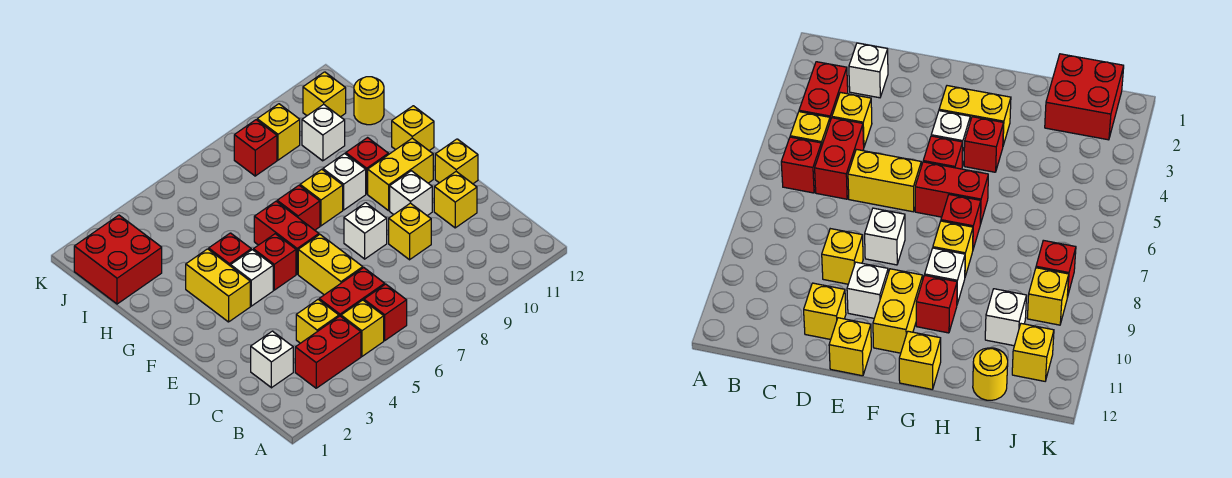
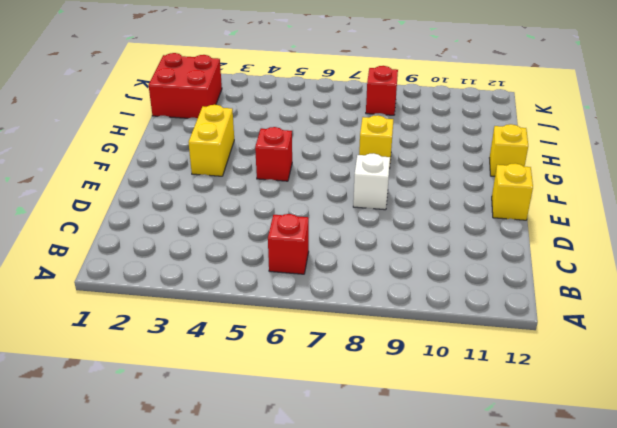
none -> red brick B3:B4 level 1
none -> yellow brick B5 level 1
none -> white brick C2 level 1

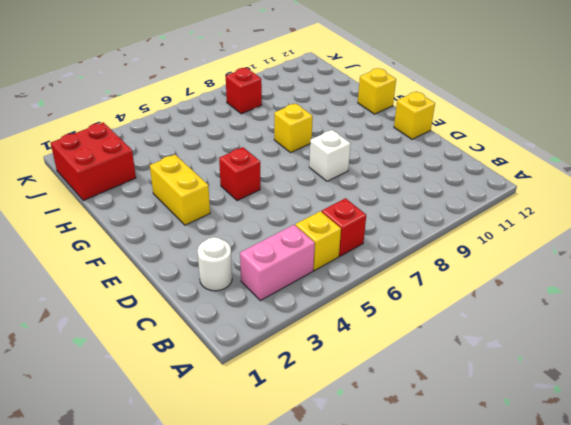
pink brick B3:B4 level 1 -> red brick B3:B4 level 1
white round brick C2 level 1 -> white brick C2 level 1
none -> yellow brick C4 level 1
none -> red brick C5:C6 level 1
none -> yellow brick D6:E6 level 1

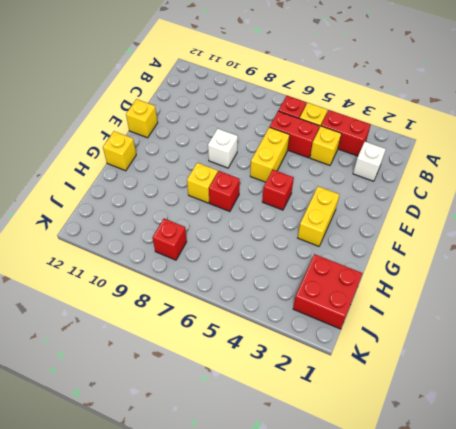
none -> yellow brick D9 level 1
none -> yellow brick D11 level 1
none -> white brick E10 level 1

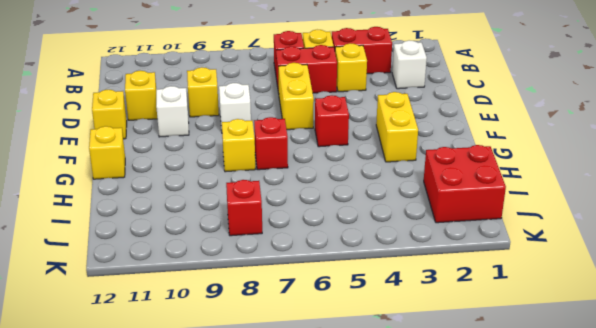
none -> white brick F4 level 1
none -> red brick F6:G6 level 1
none -> yellow brick F10:F11 level 1

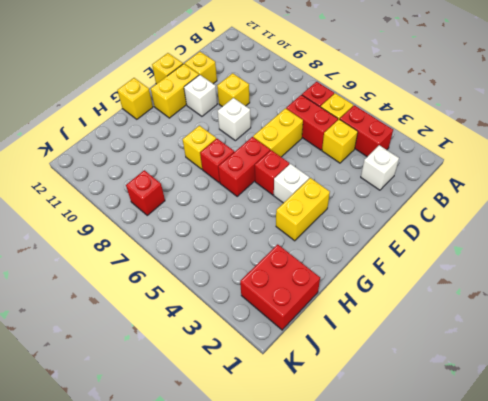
yellow brick E11:F11 level 1 -> yellow brick F10:F11 level 1
none -> red brick G4 level 1
none -> white brick G9 level 1
none -> red brick G10 level 1

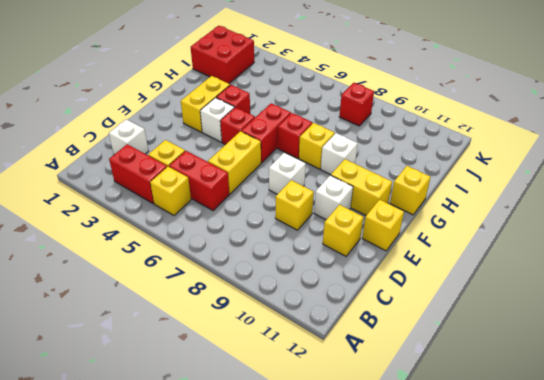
none -> red brick B6 level 1
none -> red brick G10 level 1
none -> white brick I10 level 1

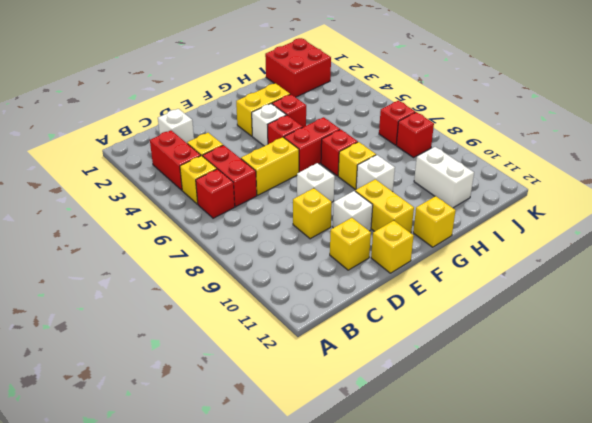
white brick I10:I11 level 1 -> white brick I10 level 1
red brick J7 level 1 -> red brick G10 level 1
none -> yellow round brick I12 level 1
none -> yellow brick J9 level 1
none -> yellow brick J11 level 1

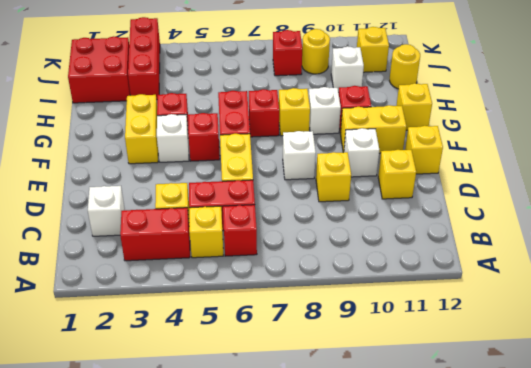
red brick I3:K3 level 1 -> none
yellow round brick J9 level 1 -> yellow brick J9 level 1

